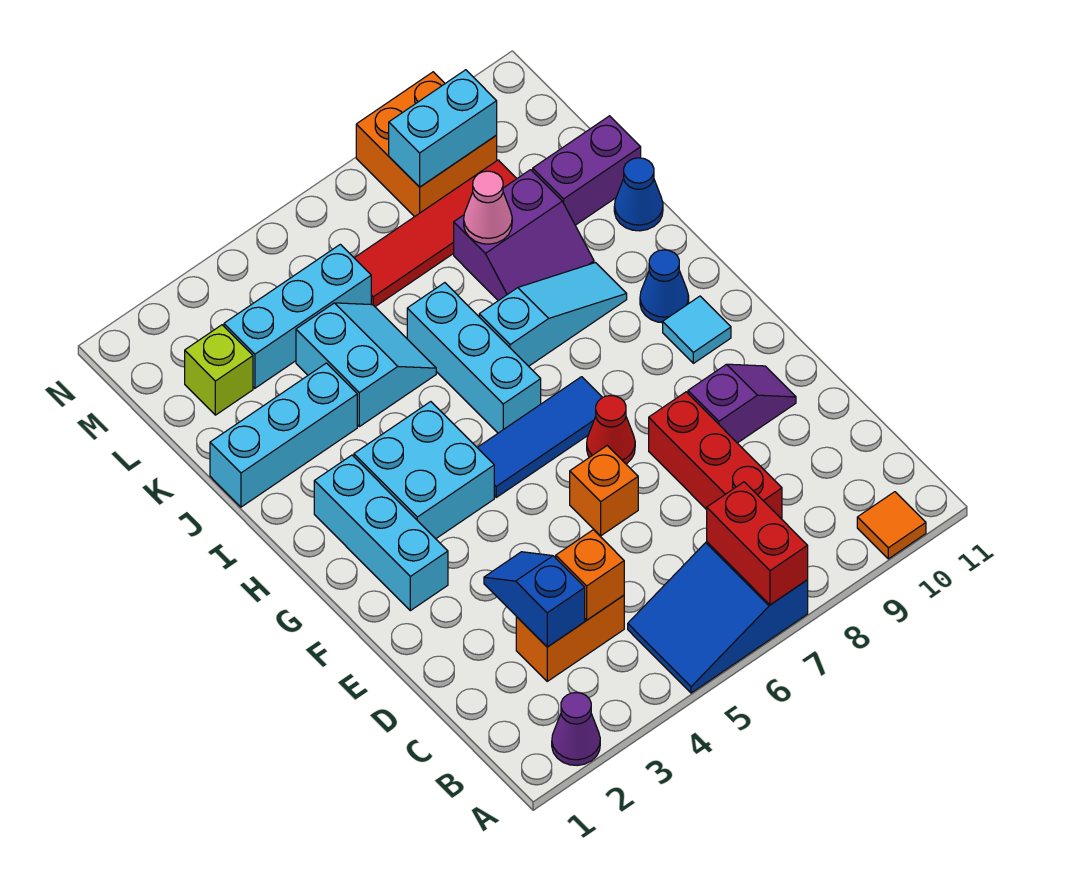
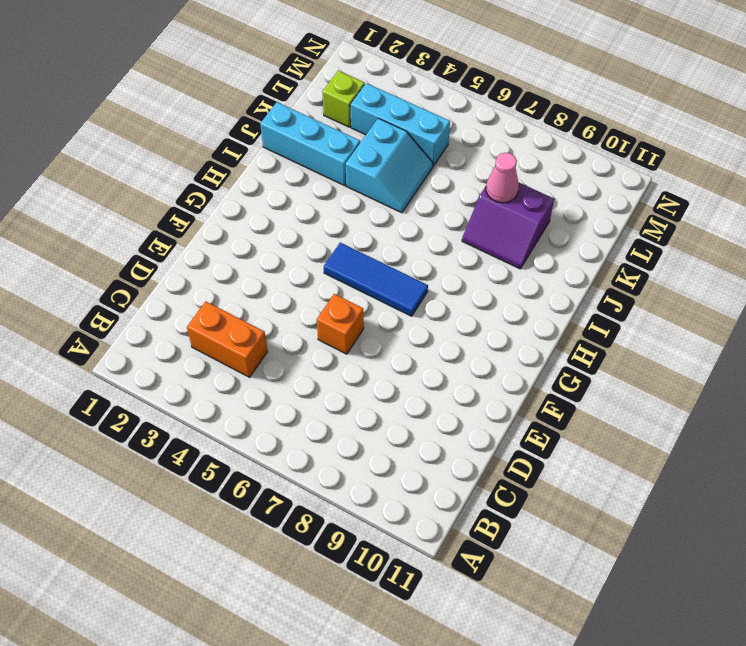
none -> purple cone A2 level 1
none -> blue slope A5:B7 level 1 top 7
none -> orange tile A10 level 1

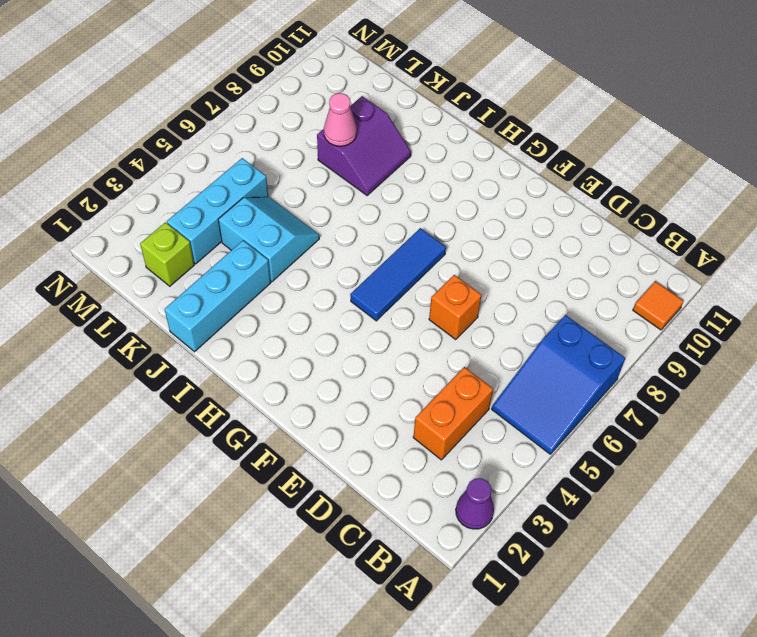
none -> red brick C8:E8 level 1
none -> purple slope E9:E10 level 1 top 9
none -> cyan brick F2:H2 level 1

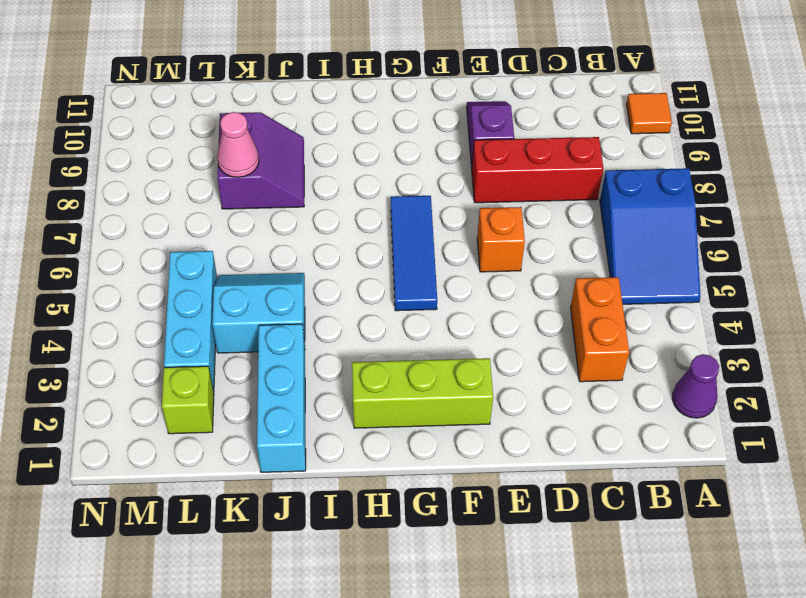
lime brick F2:H2 level 1 -> cyan brick F2:H2 level 1
none -> red cone F7 level 1
none -> cyan brick G3:H4 level 1
none -> cyan tile G10 level 1

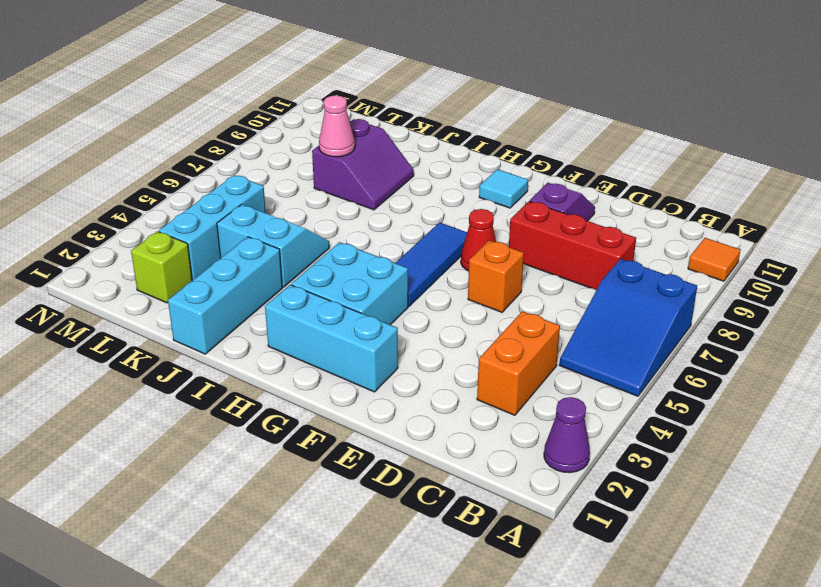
none -> cyan brick H6:J6 level 1
none -> blue cone H10 level 1
none -> cyan slope I7:I9 level 1 top 7

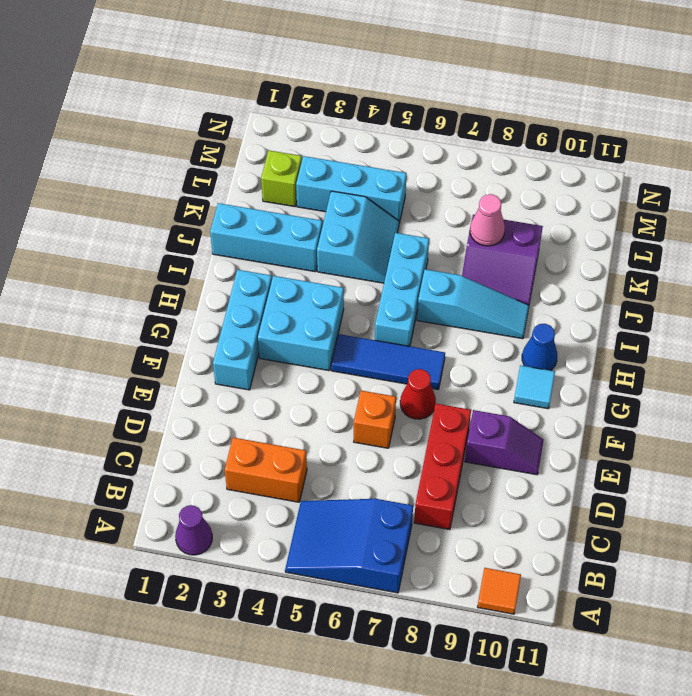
none -> blue cone J11 level 1
none -> purple brick K10:K11 level 1
none -> red tile L6:L9 level 1

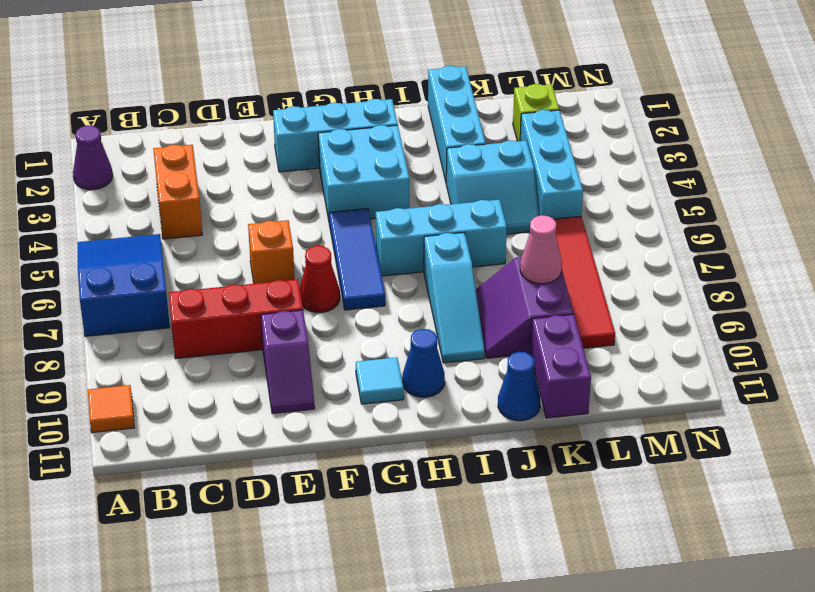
none -> orange brick M8:N9 level 1
none -> red brick A7:B7 level 2
none -> blue slope C3:D3 level 2 top C

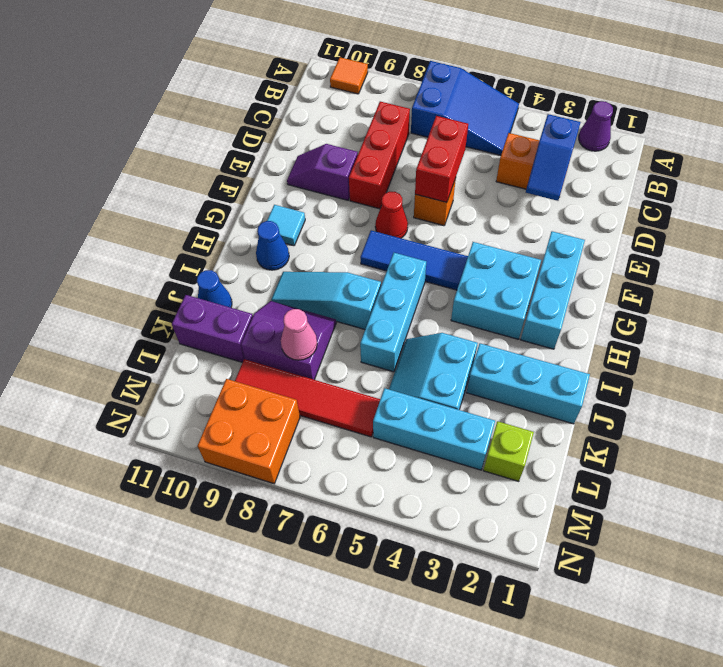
red brick D6:E6 level 2 -> red brick A7:B7 level 2
none -> orange brick C4 level 2
none -> cyan brick M8:M9 level 2

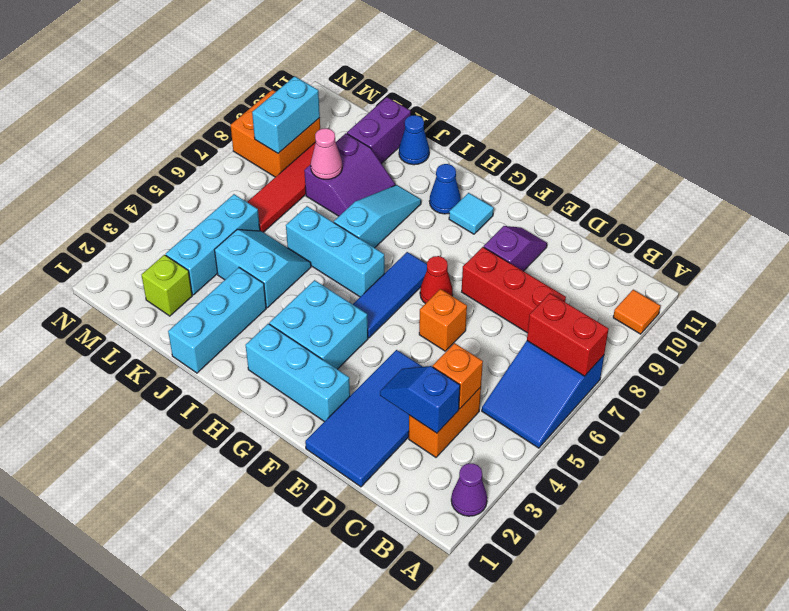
blue tile D1:E4 level 1 -> none

